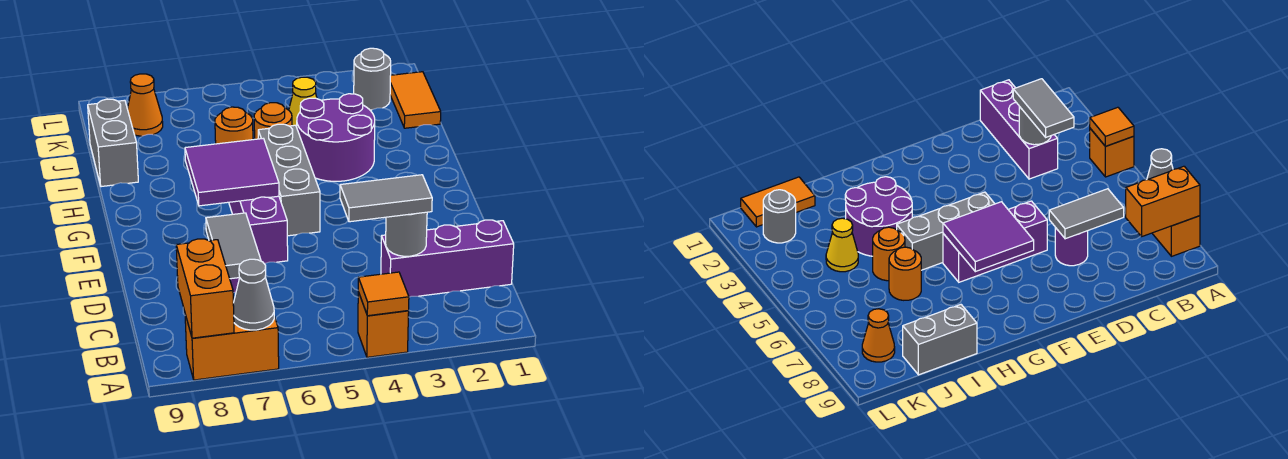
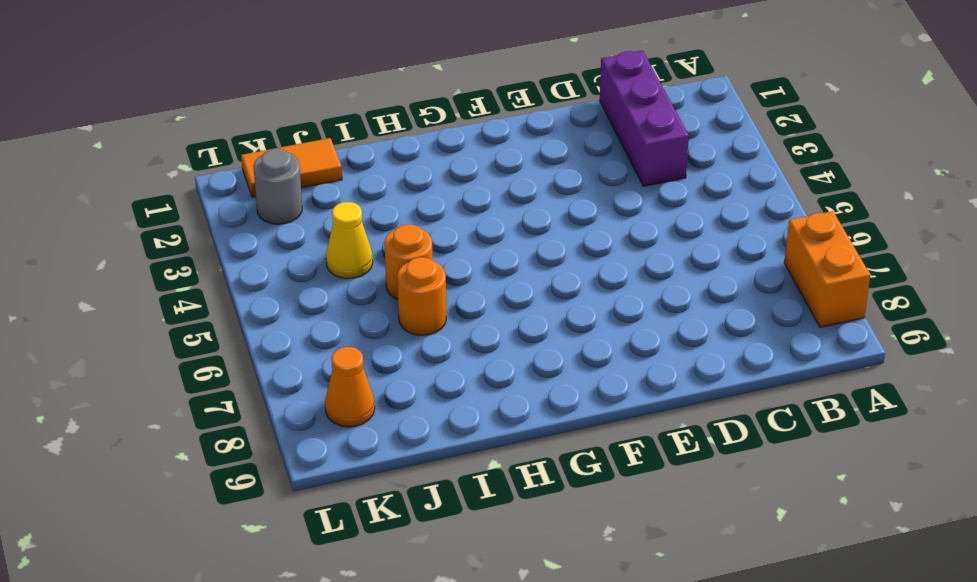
none -> orange brick A4 level 1
none -> purple round brick D7 level 1
none -> purple brick E6:G6 level 1

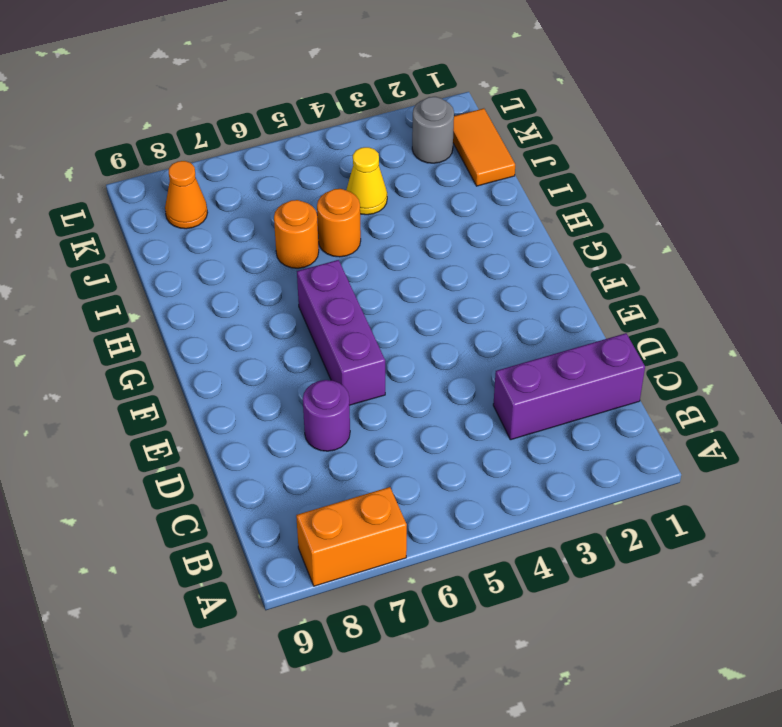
none -> orange brick A4 level 1
none -> grey brick F5:H5 level 1
none -> purple round brick H3:I4 level 1

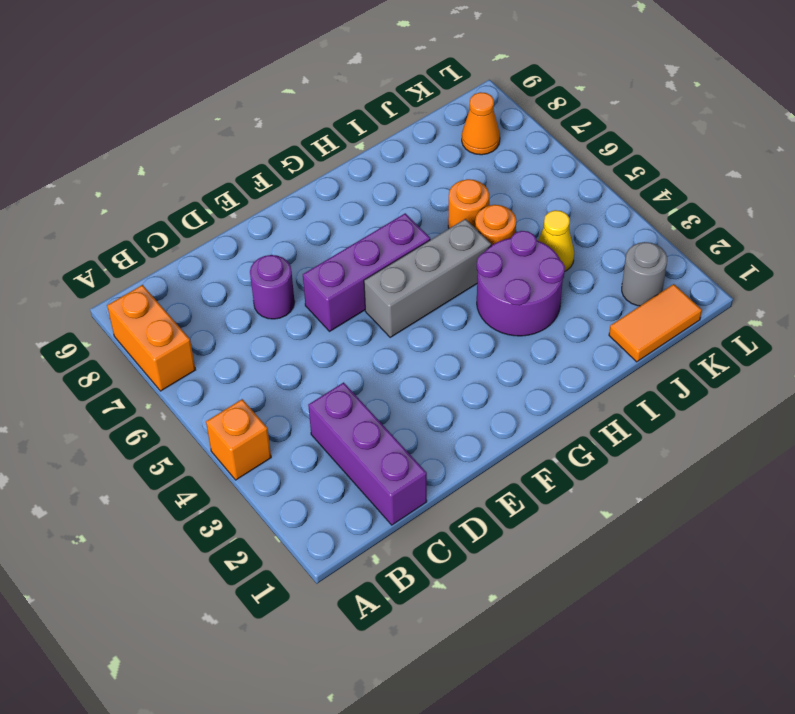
none -> grey brick I9:J9 level 1
none -> orange tile A4 level 2
none -> grey cone A7 level 2

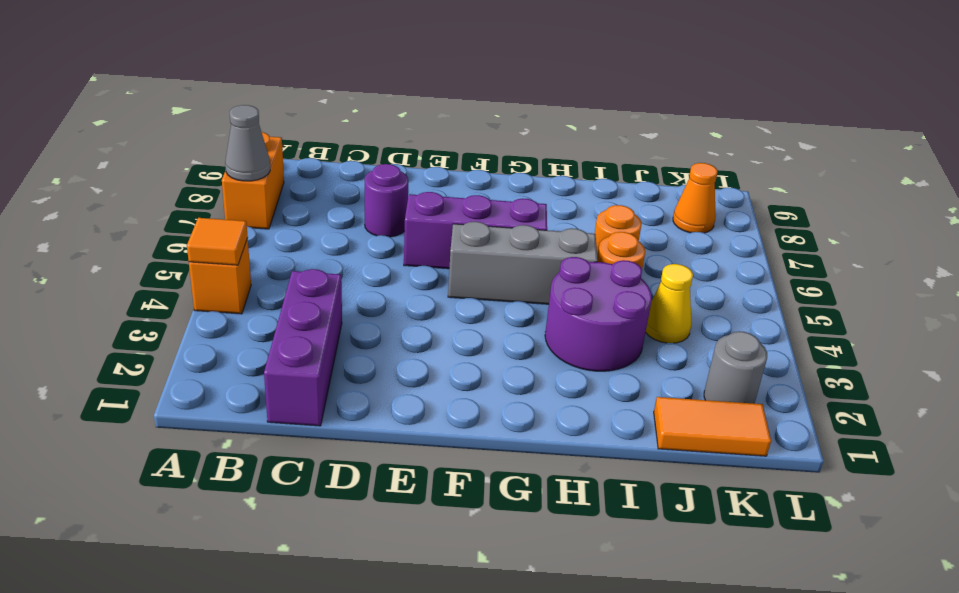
none -> grey brick I9:J9 level 1
none -> orange brick A8:B8 level 2
none -> grey round brick C3 level 2

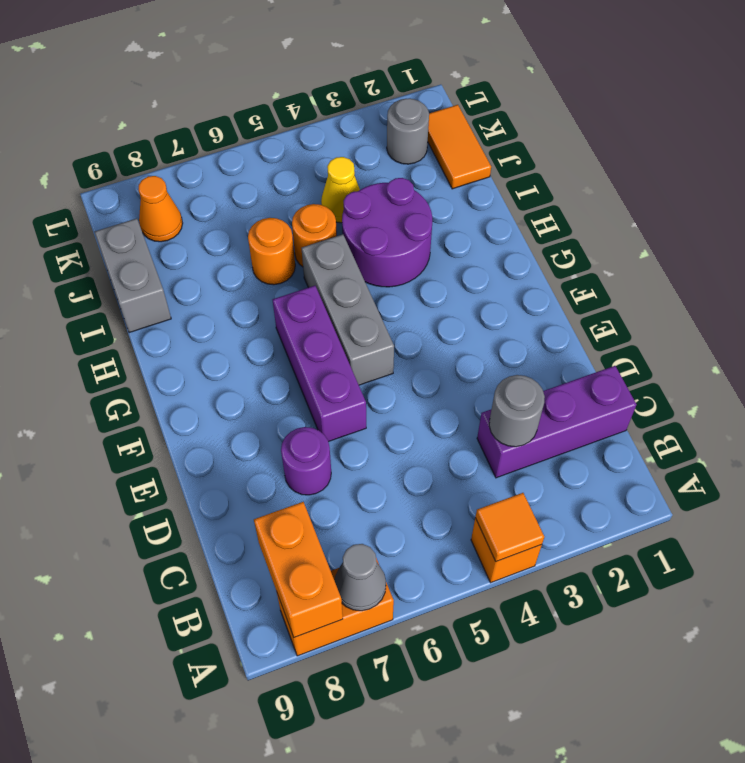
none -> grey tile C7:D7 level 2
none -> purple tile F6:G7 level 2
none -> grey tile C3:C4 level 3

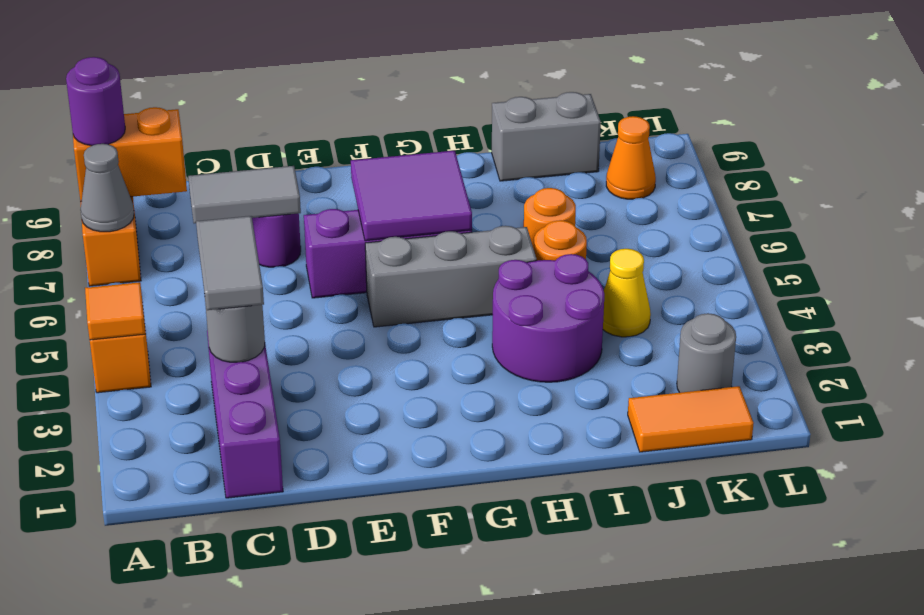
purple round brick A8 level 3 -> none

